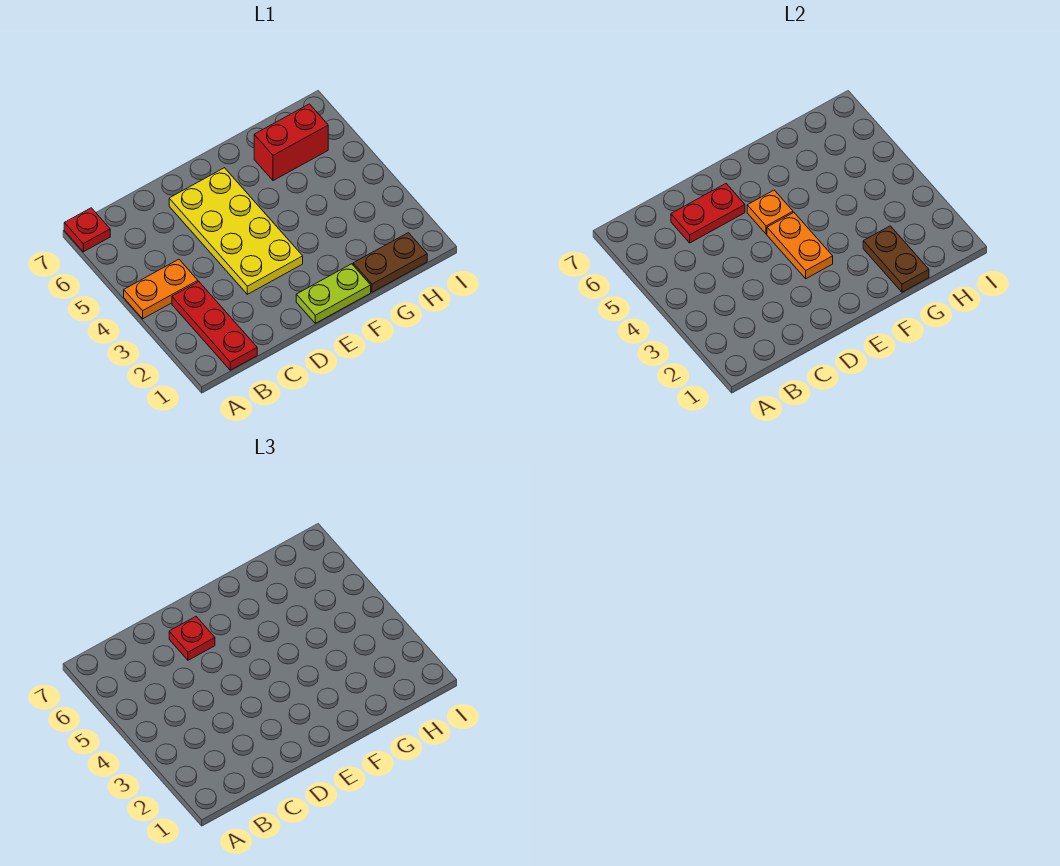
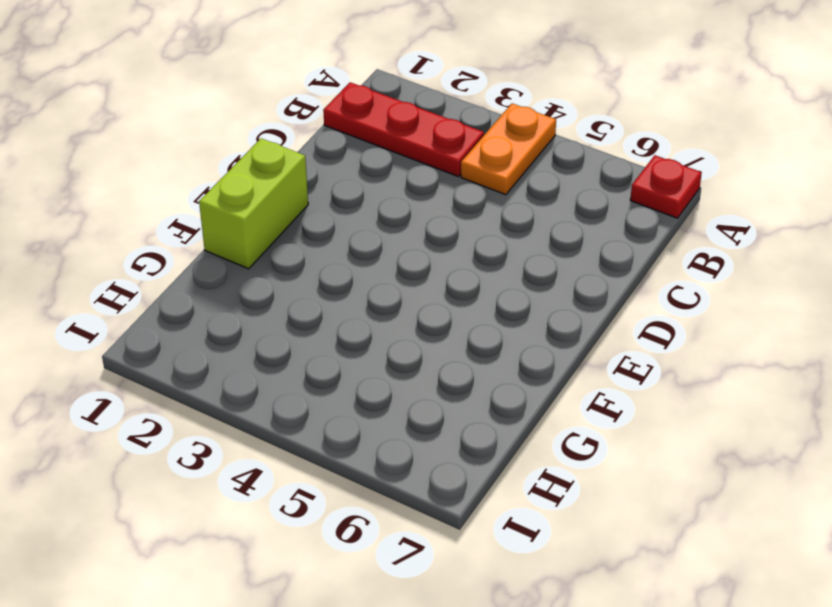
lime brick E1:F1 level 1 -> lime plate E1:F1 level 1
none -> yellow plate D3:E6 level 1
none -> brown plate G1:H1 level 1
none -> red brick G6:H6 level 1

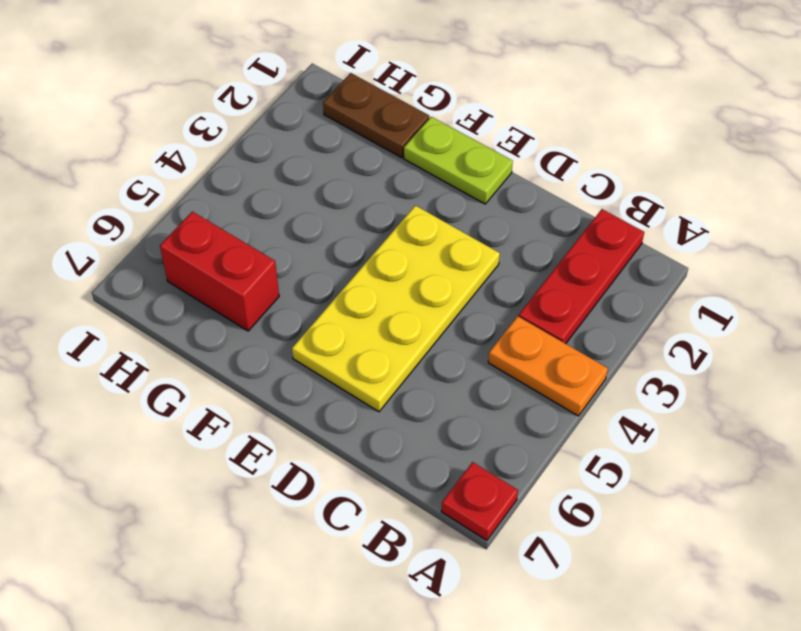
none -> red plate C6:D6 level 2
none -> orange plate E3:E4 level 2
none -> orange plate E5 level 2

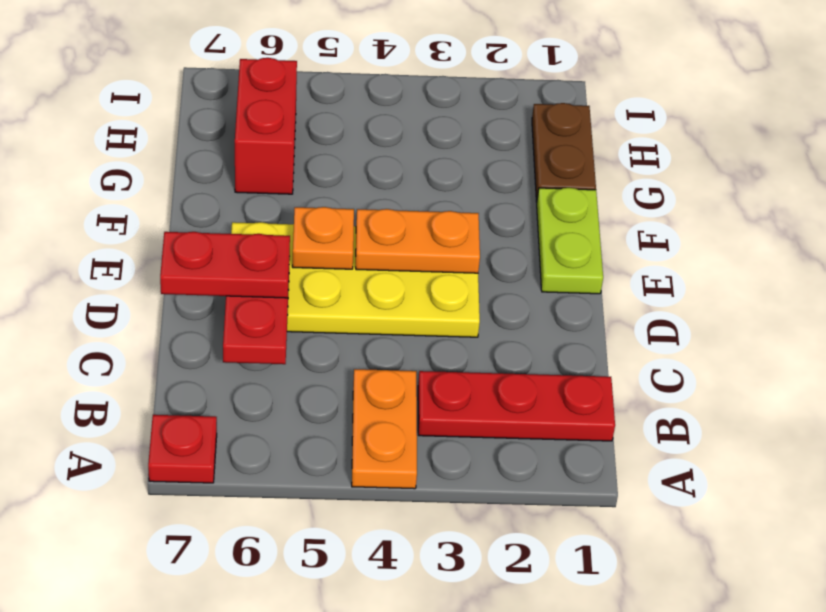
red plate D6:D7 level 3 -> red plate D6 level 3
none -> brown plate G1:G2 level 2

